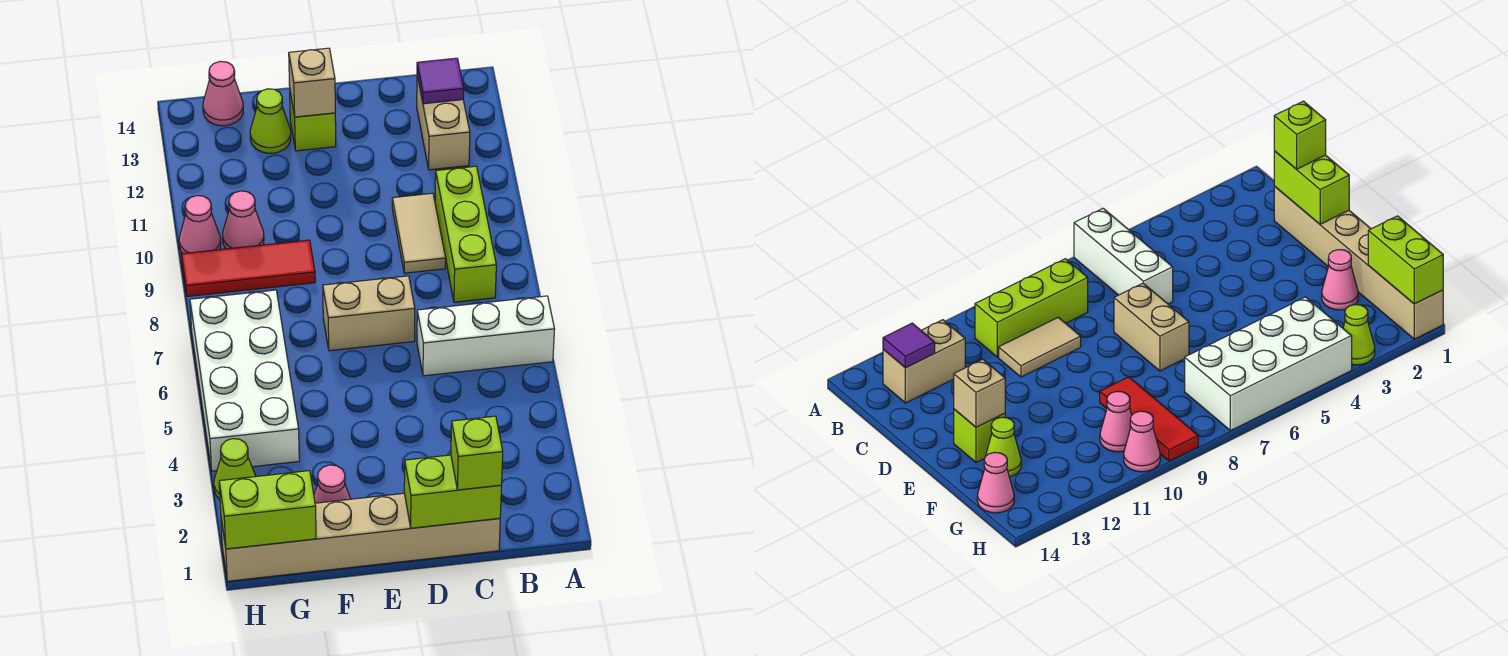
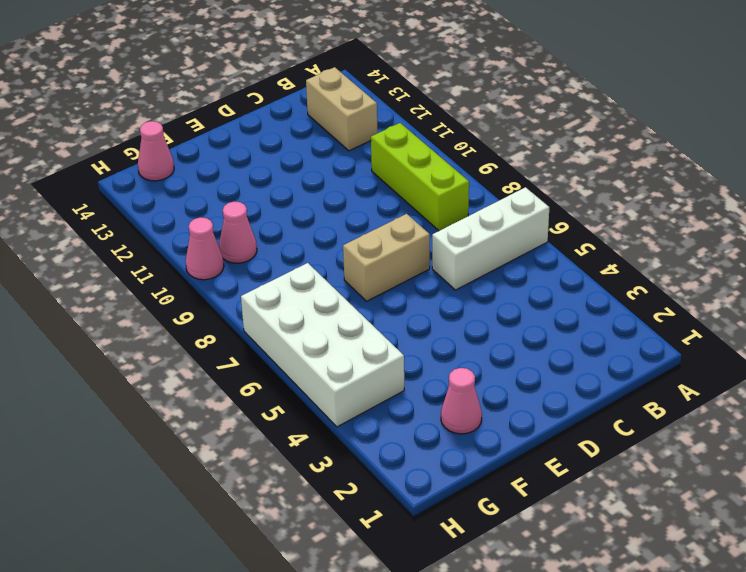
none -> tan brick C1:H1 level 1
none -> tan tile C9:C10 level 1
none -> lime brick E13 level 1

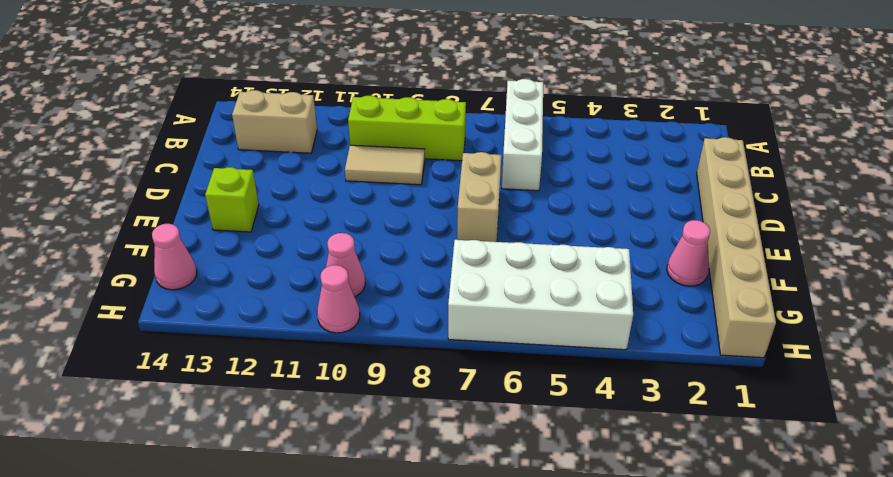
none -> red tile F9:H9 level 1
none -> lime cone F13 level 1
none -> lime cone H3 level 1

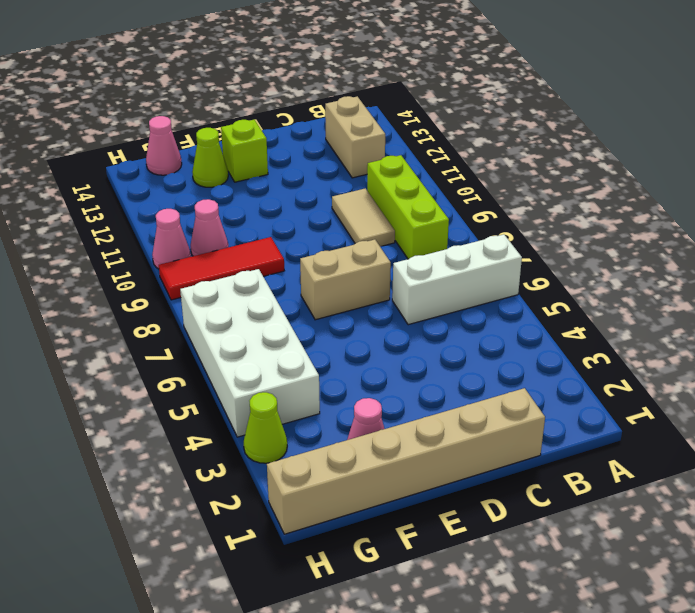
none -> purple tile B13 level 2
none -> lime brick C1:D1 level 2
none -> tan brick E13 level 2

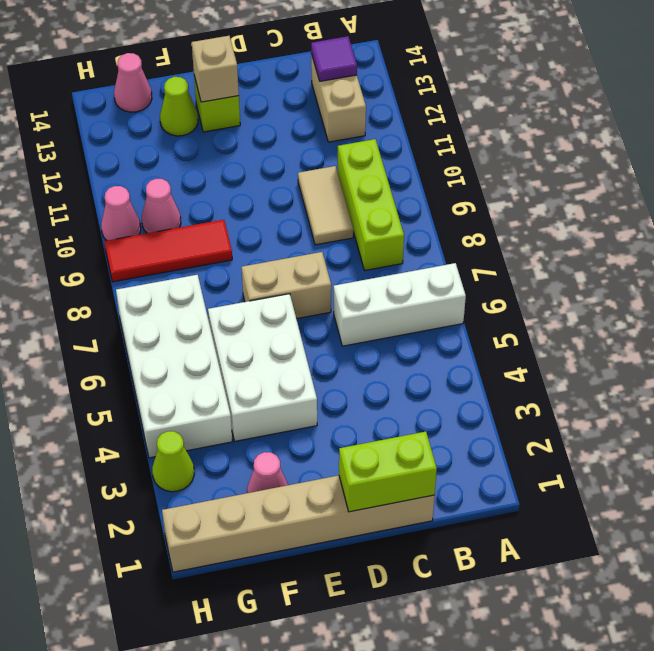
white brick E4:F6 level 1 -> none
none -> lime brick G1:H1 level 2
none -> lime brick C1 level 3

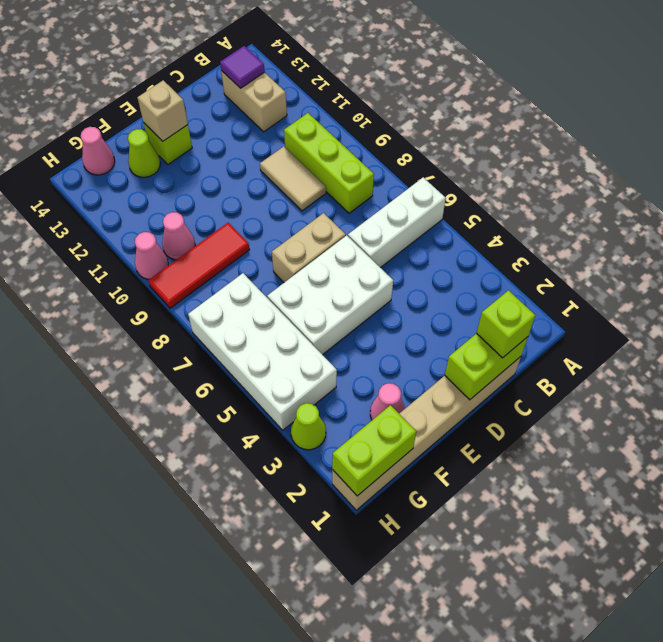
white brick D5:F6 level 1 -> none

